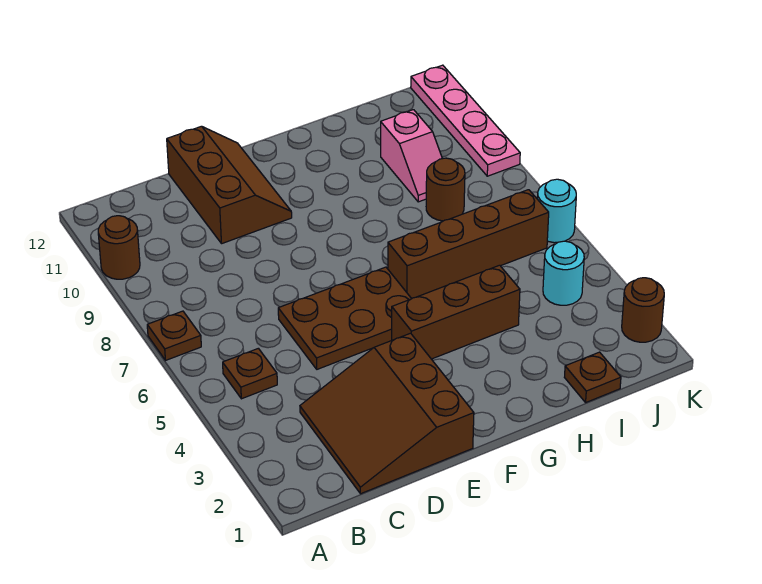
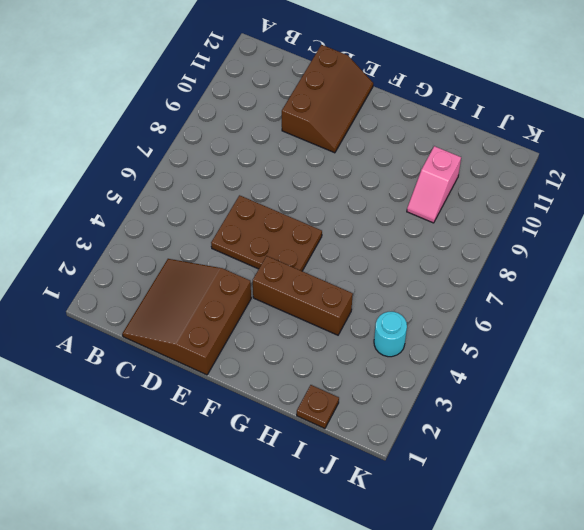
none -> brown plate A7 level 1
none -> brown round brick A10 level 1
none -> brown plate B5 level 1

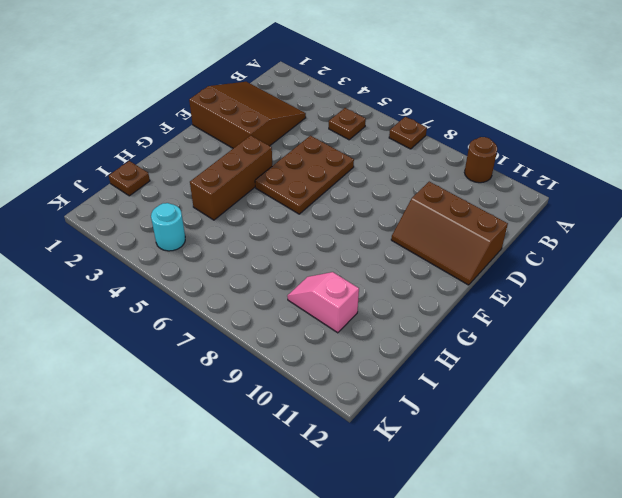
none -> brown brick G6:J6 level 1
none -> brown round brick I8 level 1
none -> brown round brick K2 level 1

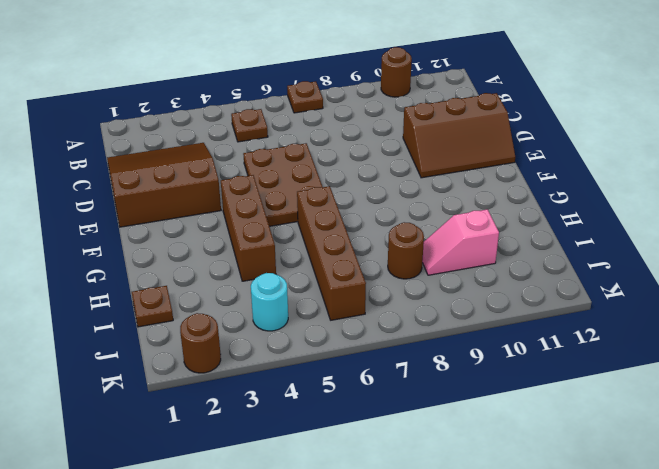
none -> cyan round brick K6 level 1
none -> pink plate K9:K12 level 1

